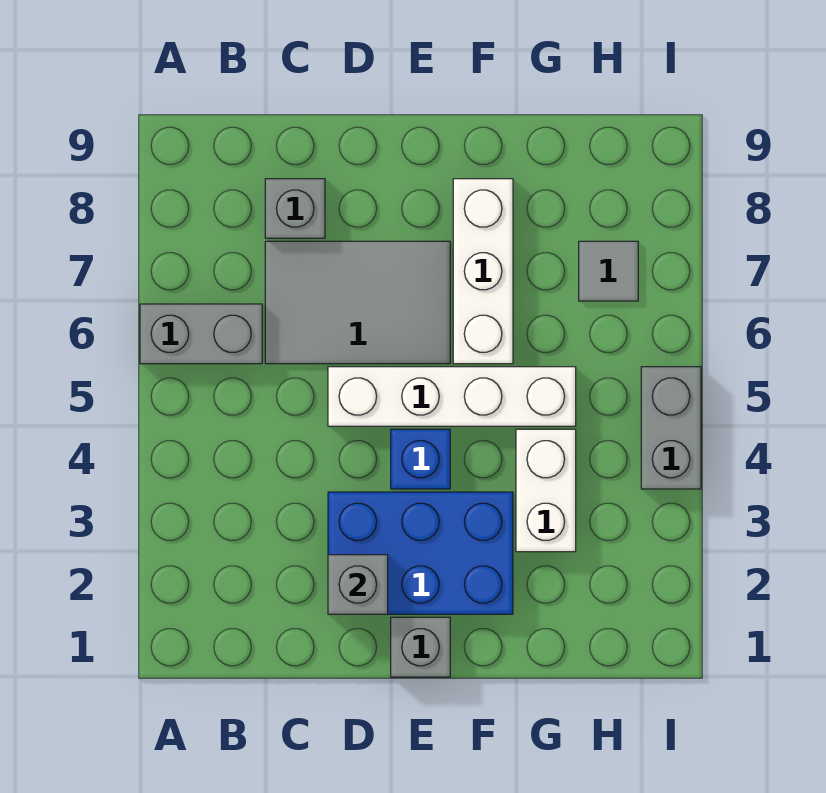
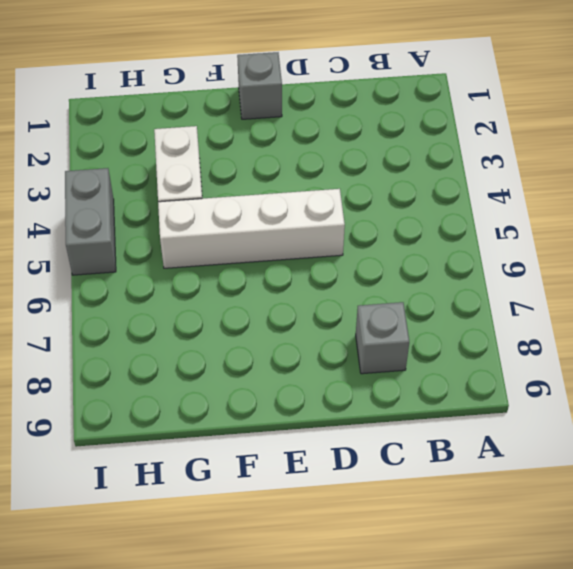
none -> grey brick A6:B6 level 1
none -> grey tile C6:E7 level 1
none -> blue brick D2:F3 level 1

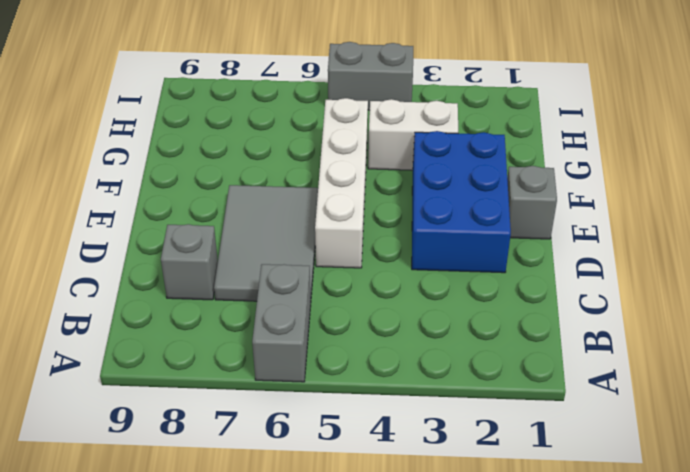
none -> blue brick E4 level 1
none -> white brick F6:F8 level 1
none -> grey tile H7 level 1

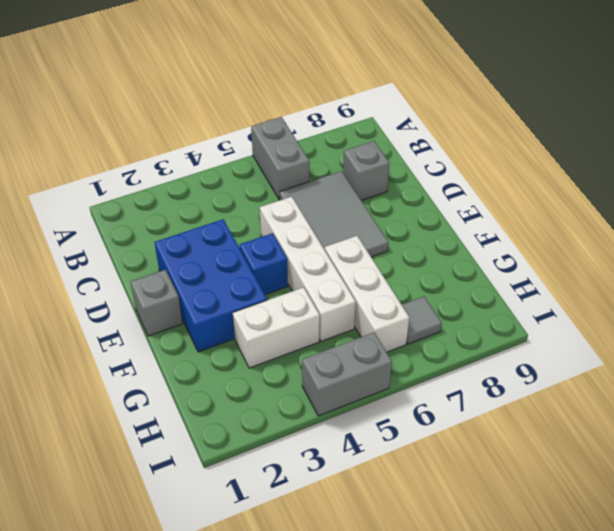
white brick F6:H6 level 1 -> white brick F6:F8 level 1
none -> grey brick D2 level 2

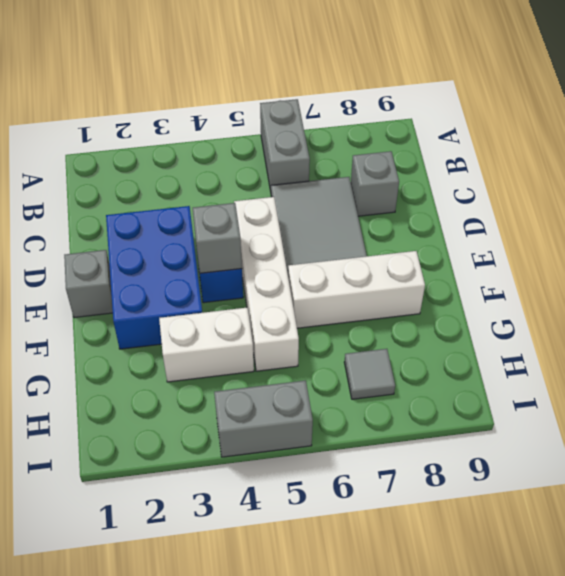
grey brick E4 level 2 -> grey brick D2 level 2

